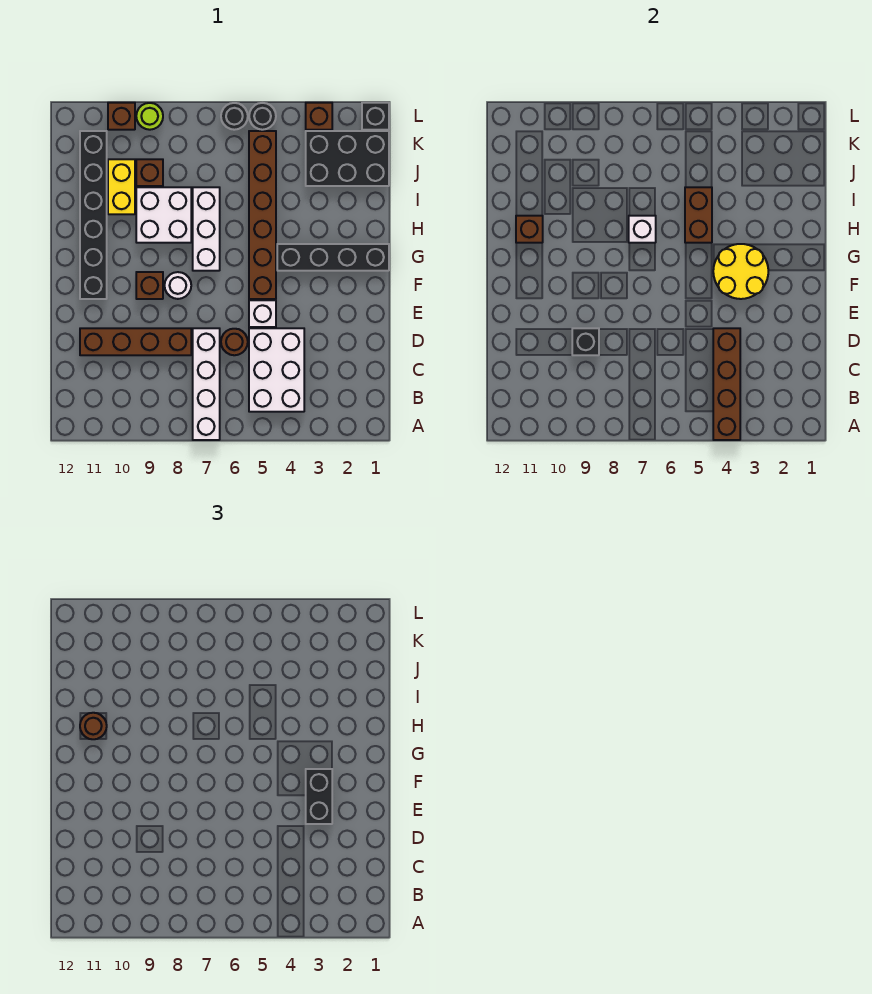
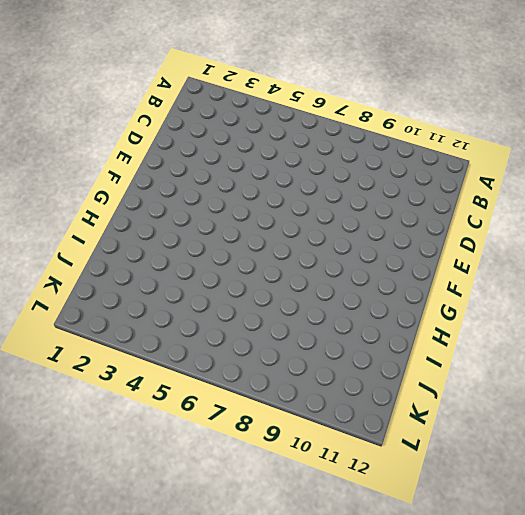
none -> white brick A7:D7 level 1
none -> white brick B4:D5 level 1
none -> brown round brick D6 level 1

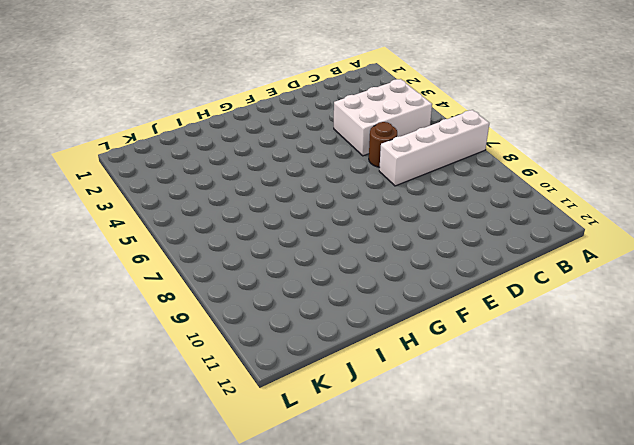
none -> brown brick D8:D11 level 1
none -> white brick E5 level 1
none -> brown brick F5:K5 level 1

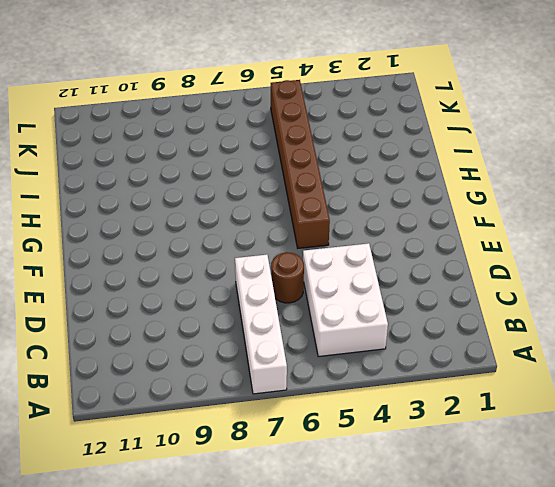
none -> brown brick D8:D11 level 1
none -> white brick E5 level 1
none -> white round brick F8 level 1

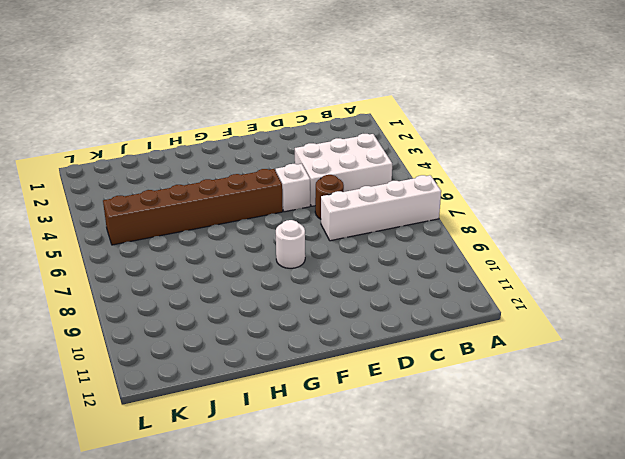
none -> brown brick D8:D11 level 1
none -> brown brick F9 level 1
none -> black brick F11:K11 level 1

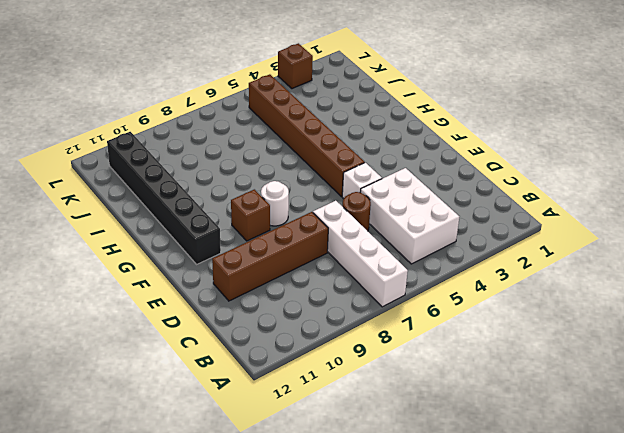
none -> black brick G1:G4 level 1
none -> white brick G7:I7 level 1
none -> white brick H8:I9 level 1

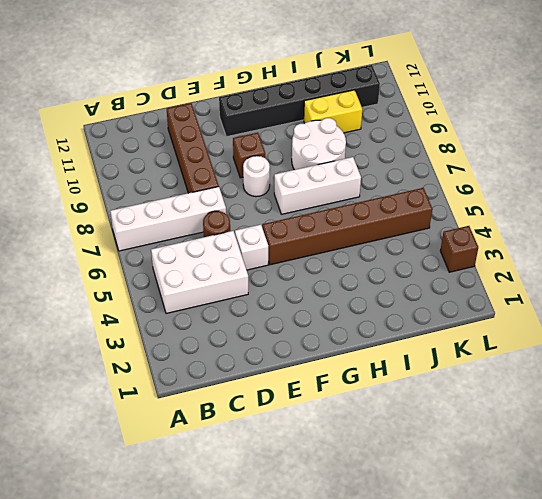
white round brick H8:I9 level 1 -> white brick H8:I9 level 1
none -> black brick G1:G4 level 1
none -> black brick J1:K3 level 1
none -> brown brick J9 level 1

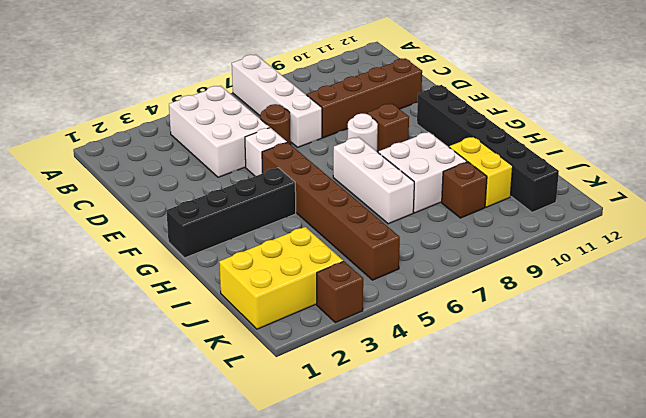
yellow brick J1:K3 level 1 -> black brick J1:K3 level 1
none -> black brick L1 level 1
none -> black round brick L5 level 1
none -> black round brick L6 level 1

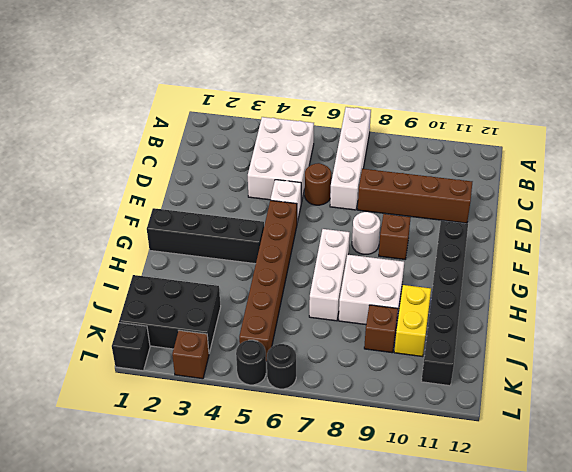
none -> lime round brick L9 level 1
none -> brown brick L10 level 1
none -> brown brick A4:D4 level 2

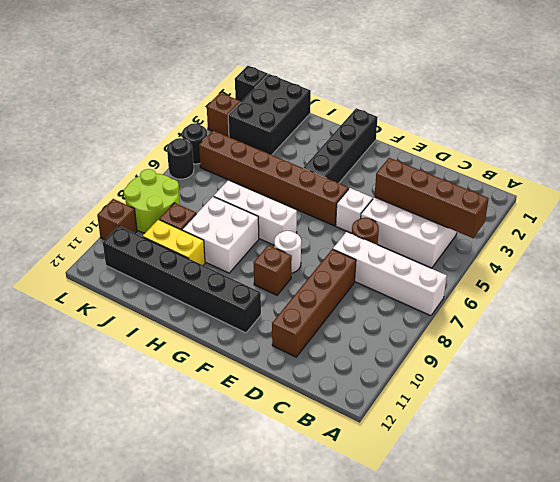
lime round brick K8:L9 level 1 -> lime round brick L9 level 1
none -> black brick D9 level 2
none -> yellow round brick F3:G4 level 2
none -> brown brick H5:I5 level 2

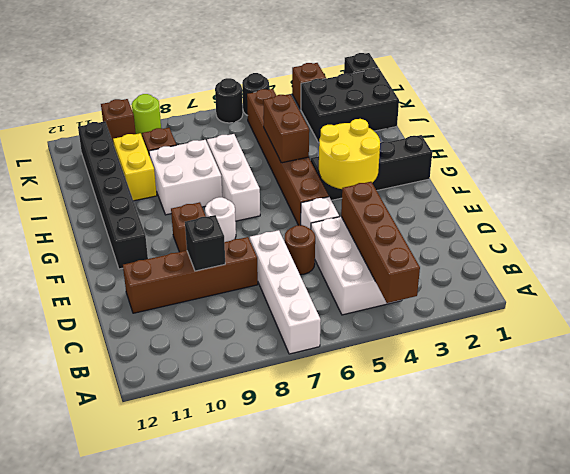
none -> white brick H7 level 2
none -> brown brick H11 level 2
none -> black brick E3:F3 level 3

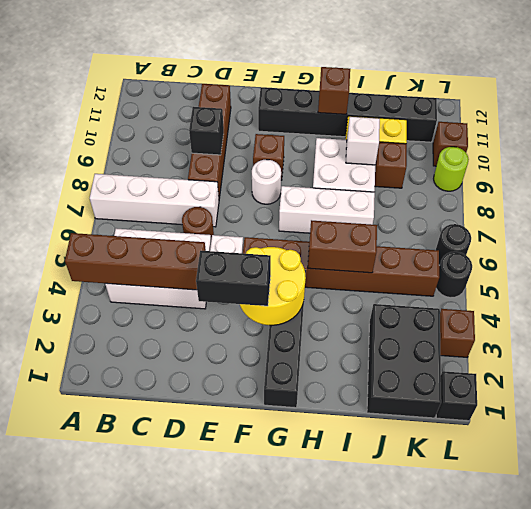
white brick I9 level 2 -> white brick H7 level 2
none -> brown round brick H11 level 3

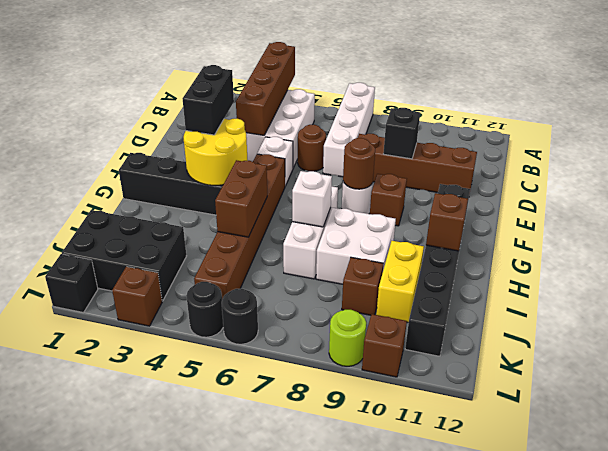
brown round brick F8 level 2 -> brown round brick H11 level 3

